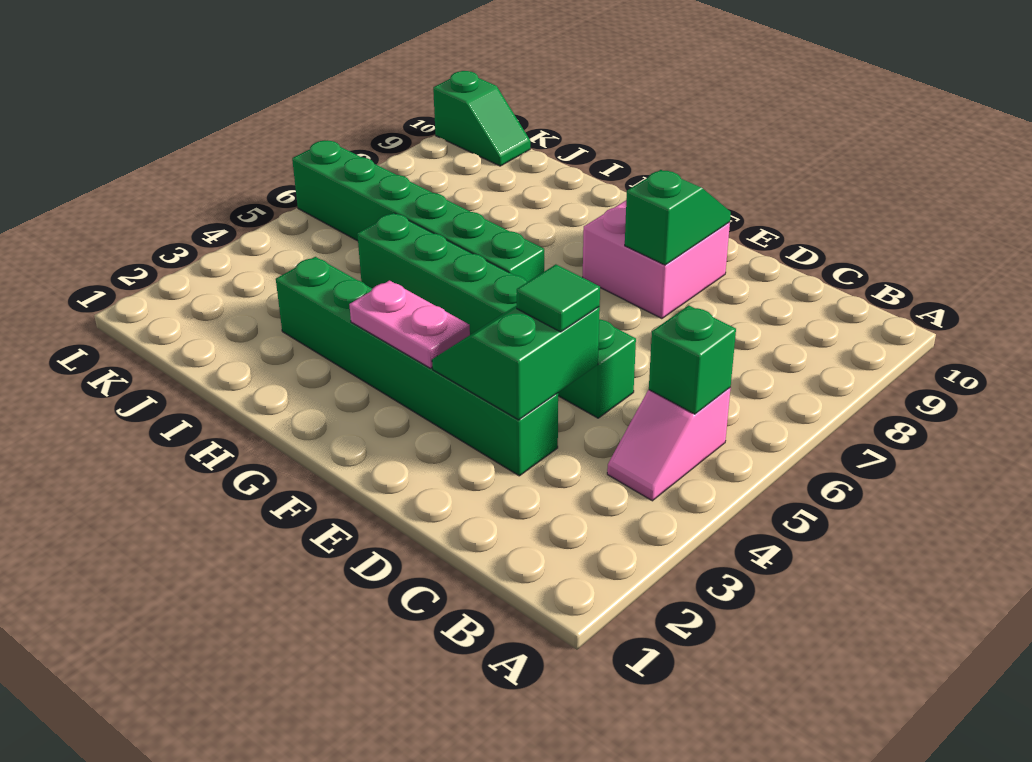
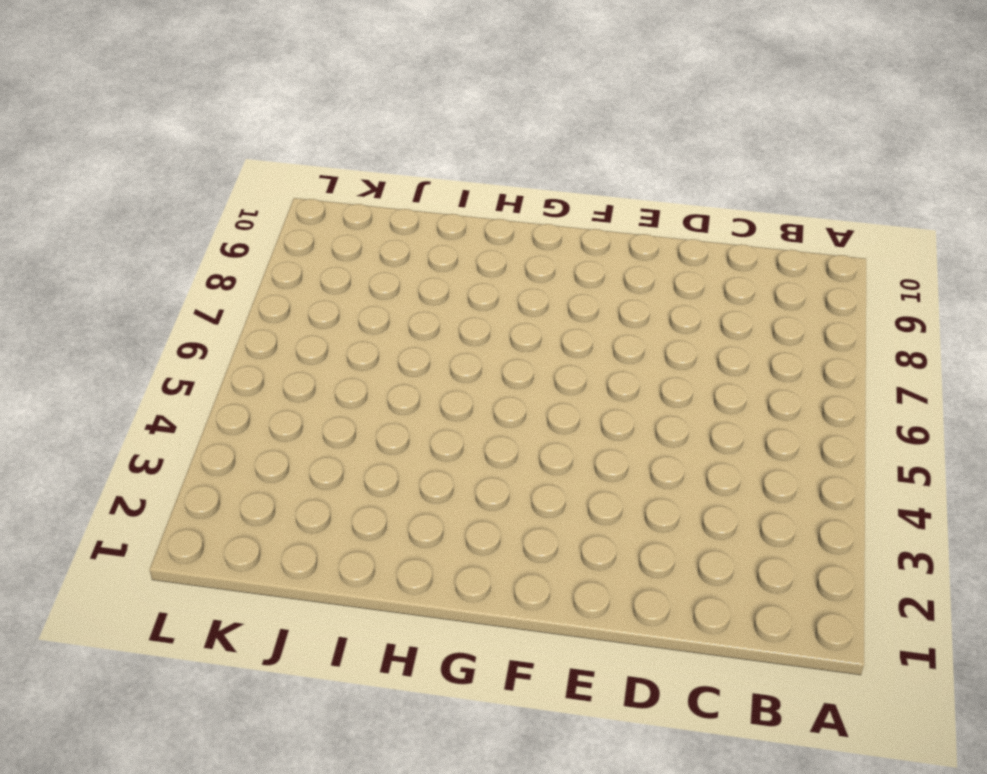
none -> pink slope B4:B5 level 1 top 5
none -> green brick D3:I3 level 1

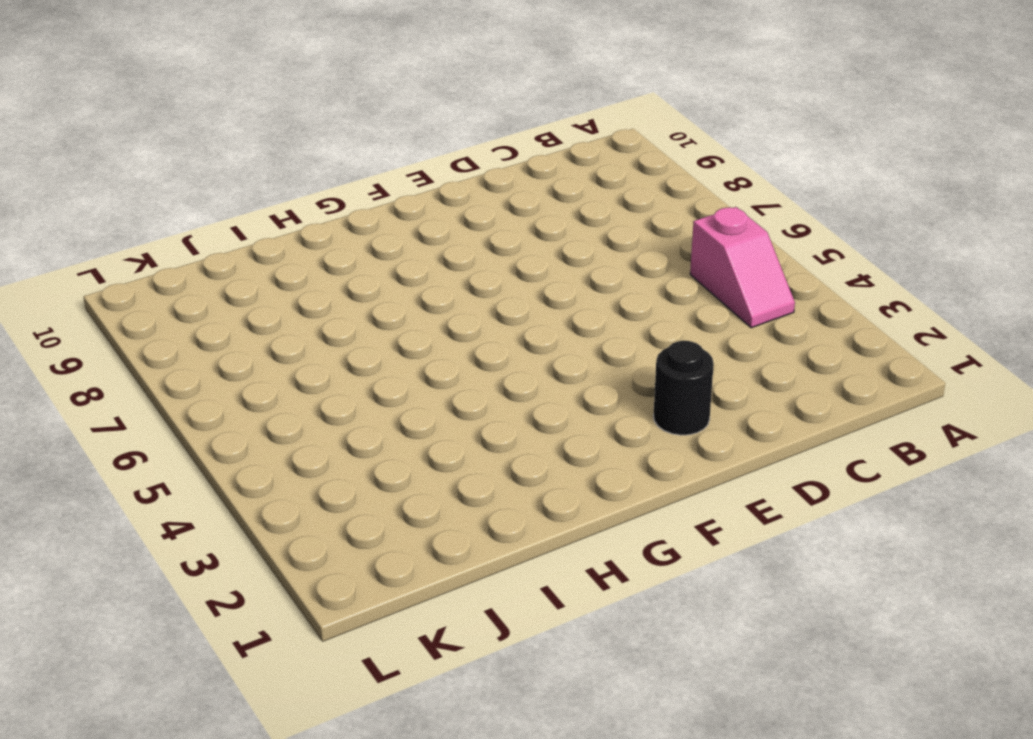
black round brick E2 level 1 -> none
none -> green brick D3:I3 level 1
none -> green brick D5:I5 level 1

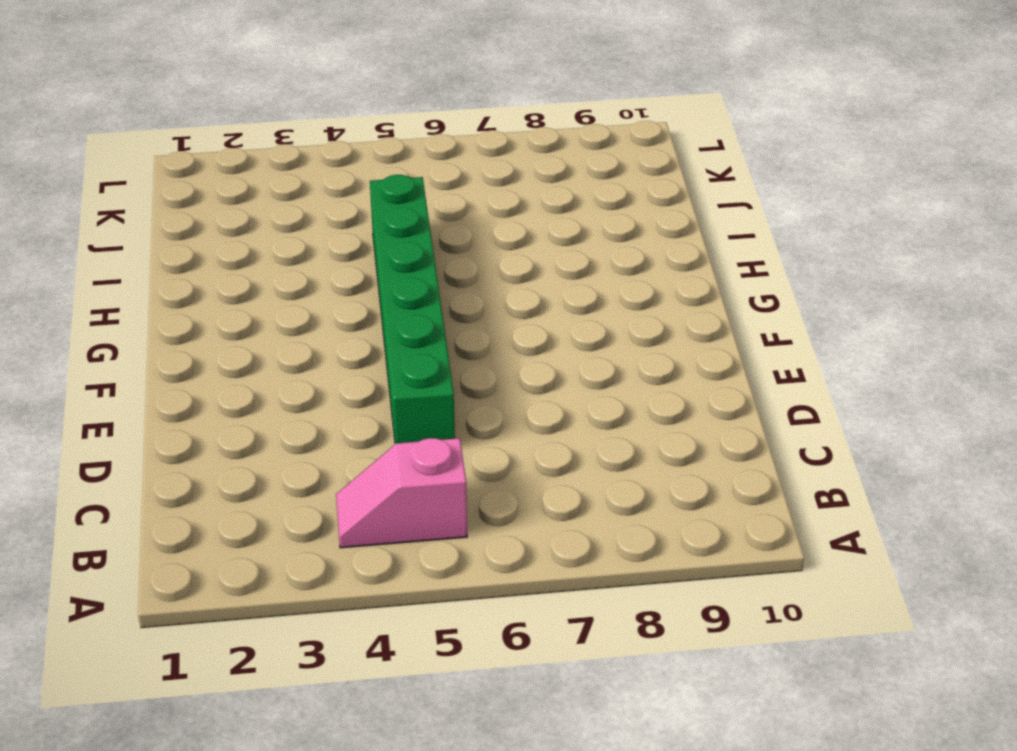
none -> green brick D3:I3 level 1
none -> pink brick E8:F9 level 1

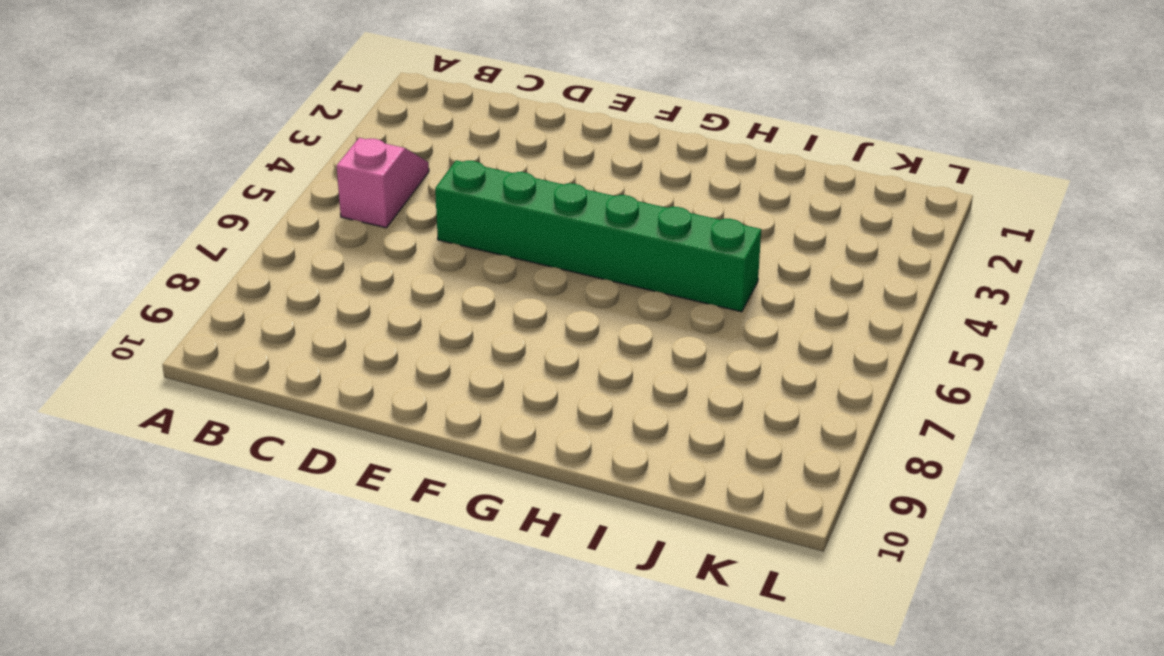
none -> green brick D3:I3 level 1
none -> pink brick E8:F9 level 1

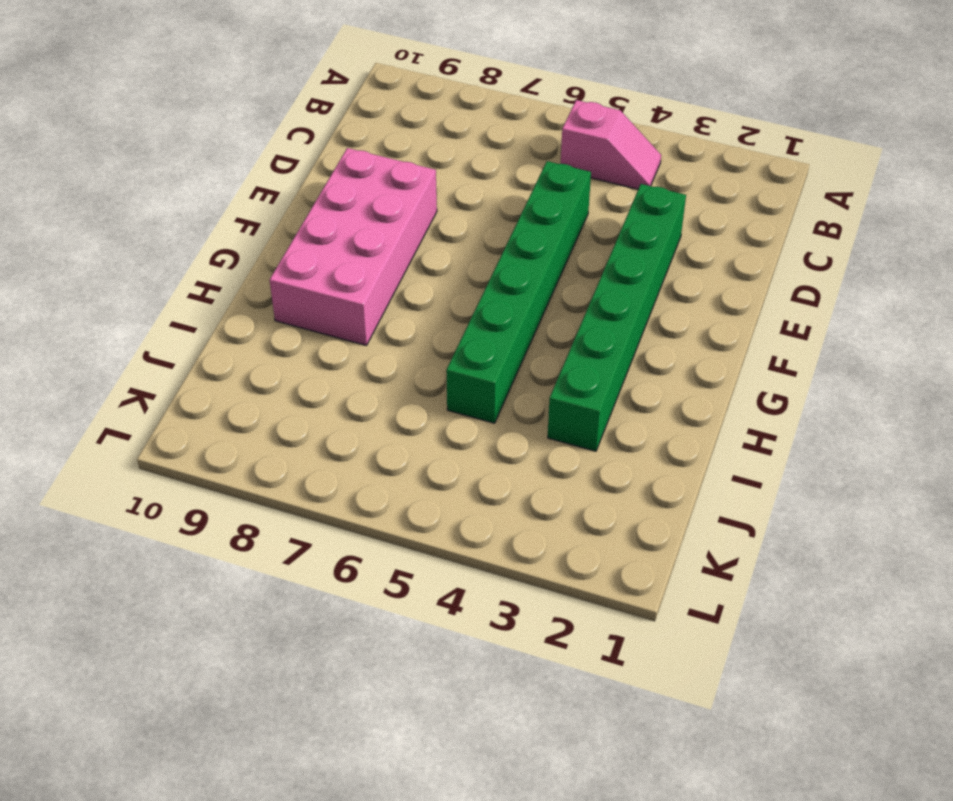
pink brick E8:H9 level 1 -> pink brick E8:F9 level 1
none -> green brick G6:L6 level 1
none -> green slope K10:L10 level 1 top L

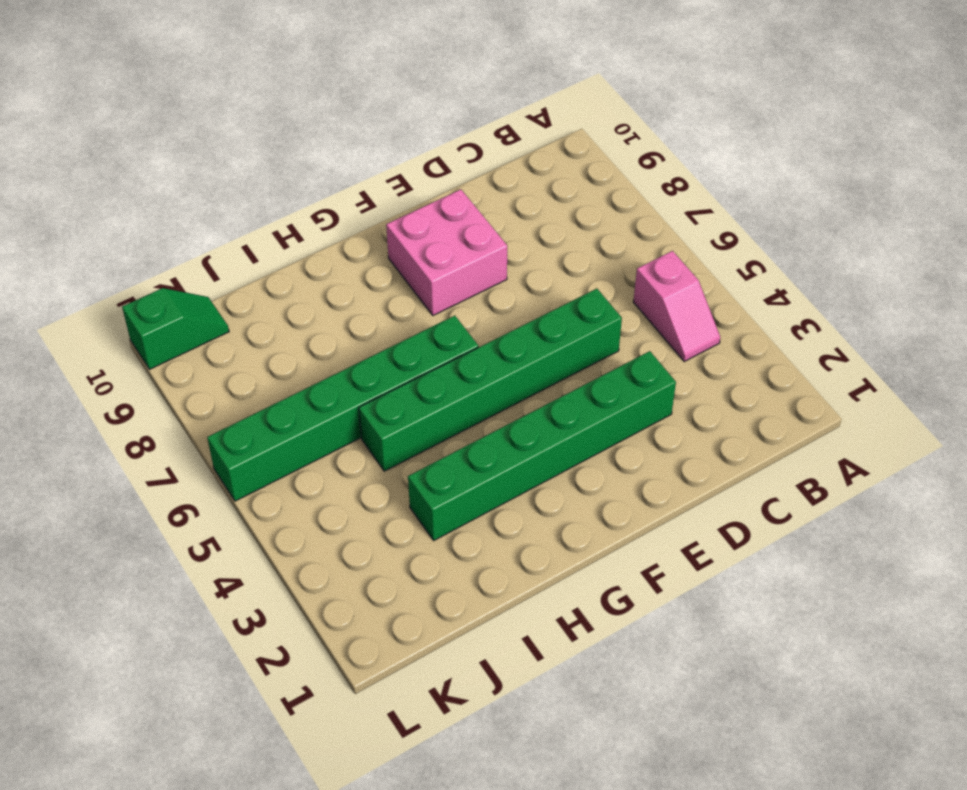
none -> green brick B5 level 2
none -> green slope D3:E4 level 2 top D

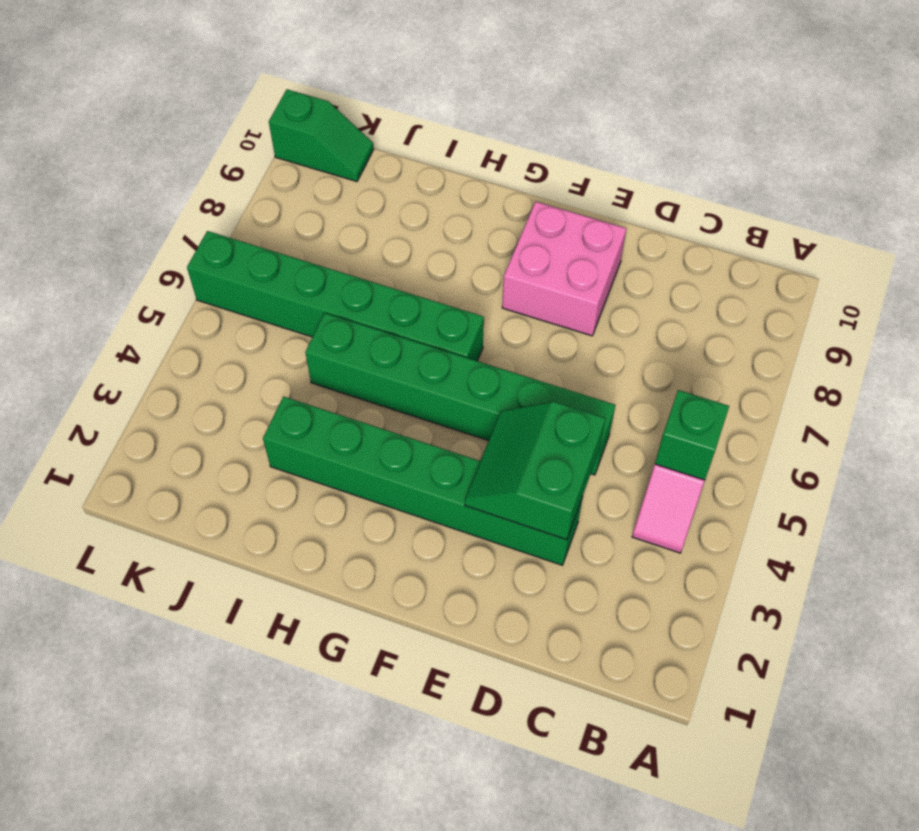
none -> green slope E8:E9 level 2 top 8
none -> pink plate F3:G3 level 2

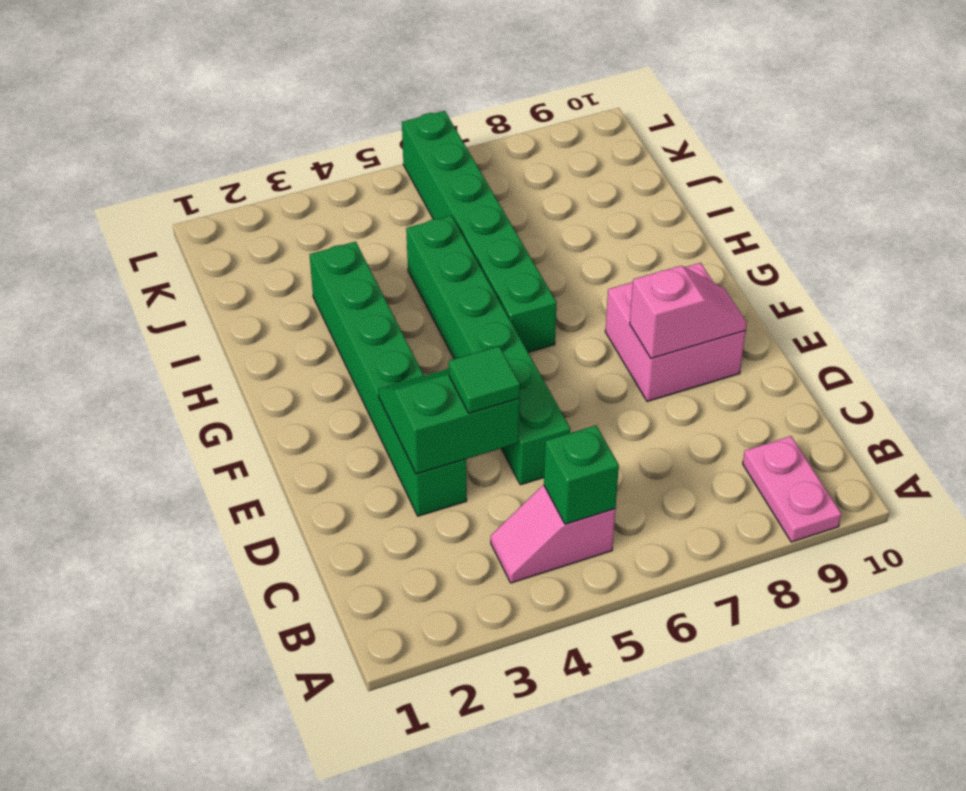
pink plate A9:B9 level 1 -> pink plate F3:G3 level 2
pink slope E8:E9 level 2 top 8 -> green slope E8:E9 level 2 top 8
none -> green slope K10:L10 level 1 top L

